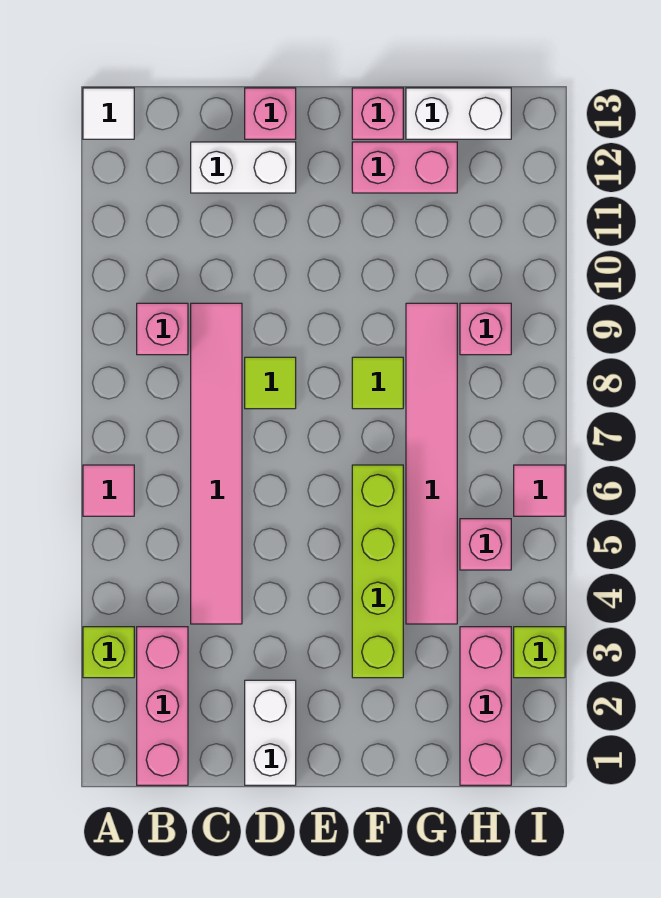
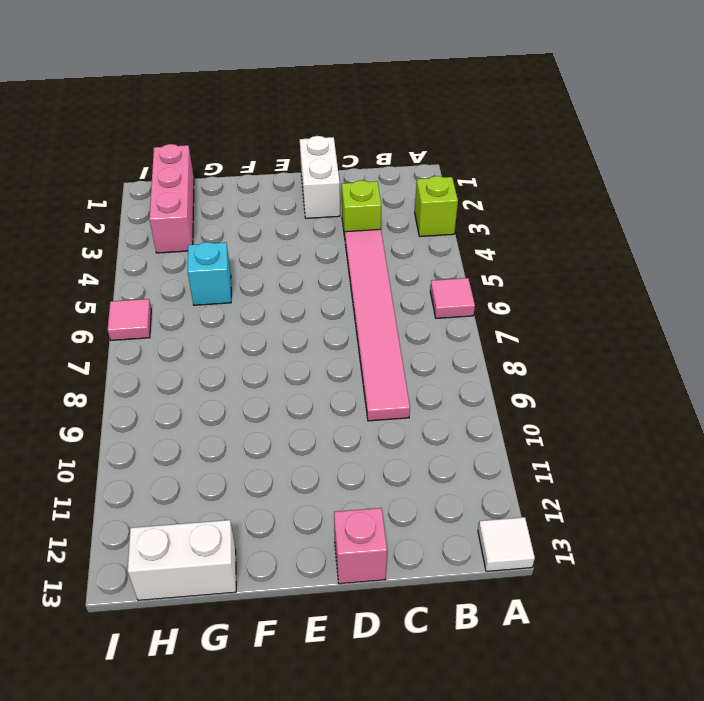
lime brick C3 level 1 -> lime brick I3 level 1
cyan brick G5 level 1 -> pink tile G4:G9 level 1
none -> pink brick B1:B3 level 1
none -> pink brick B9 level 1
none -> white brick C12:D12 level 1

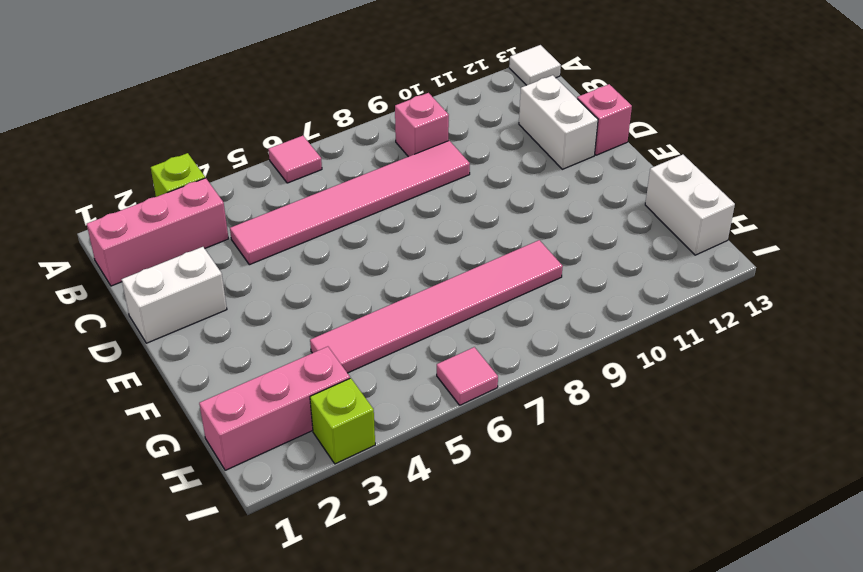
none -> lime tile D8 level 1
none -> lime brick F3:F6 level 1
none -> lime tile F8 level 1

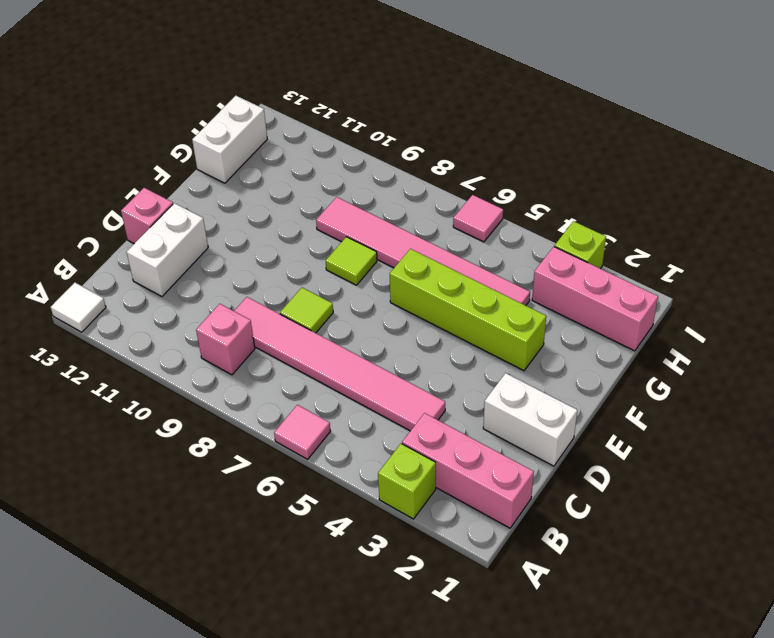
none -> pink brick F12:G12 level 1
none -> pink brick F13 level 1
none -> pink brick H5 level 1

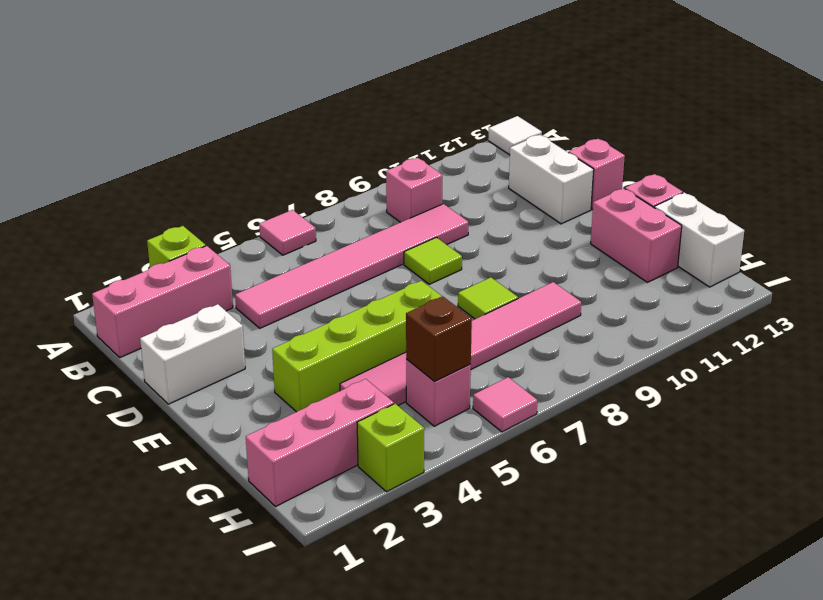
brown brick H5 level 2 -> none
none -> pink brick H9 level 1

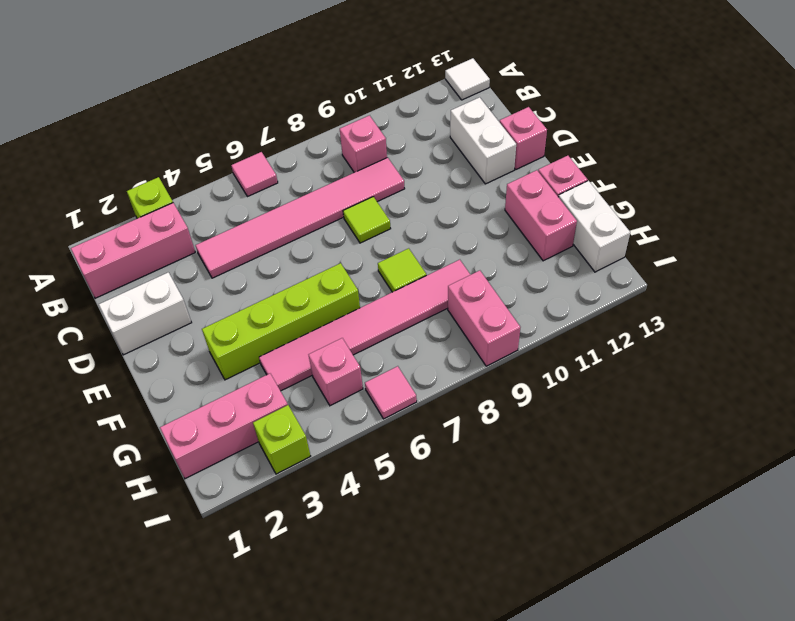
pink brick H9:I9 level 1 -> pink brick H9 level 1

